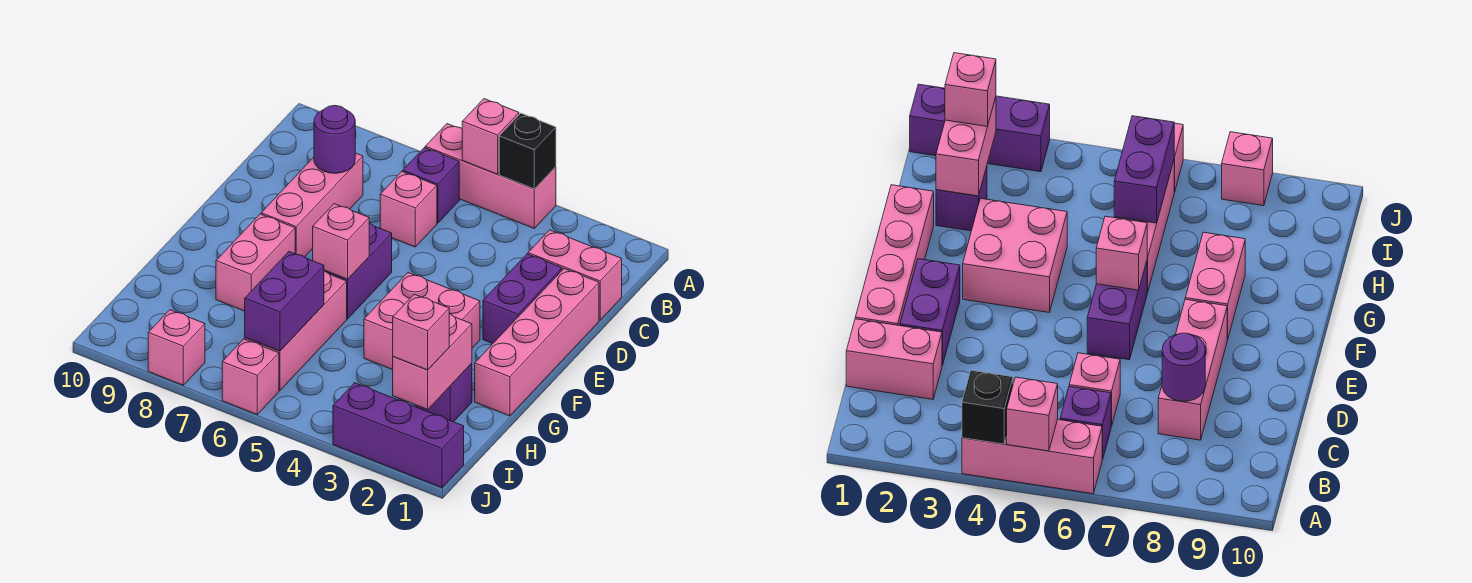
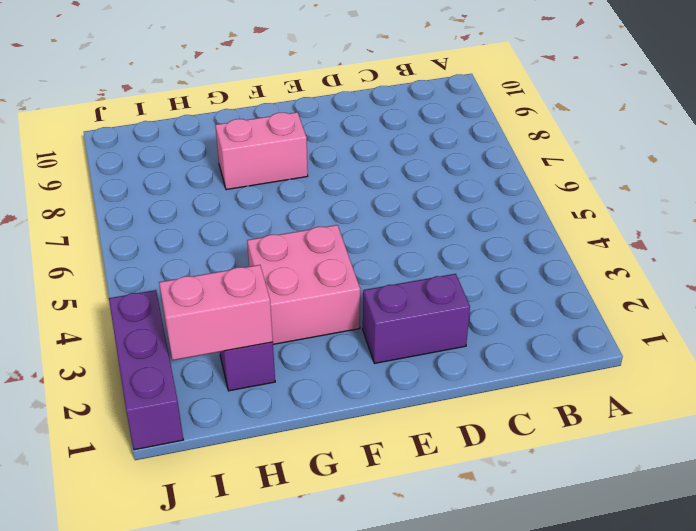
none -> pink brick A4:A6 level 1
none -> purple brick B6 level 1
none -> pink brick C1:C2 level 1

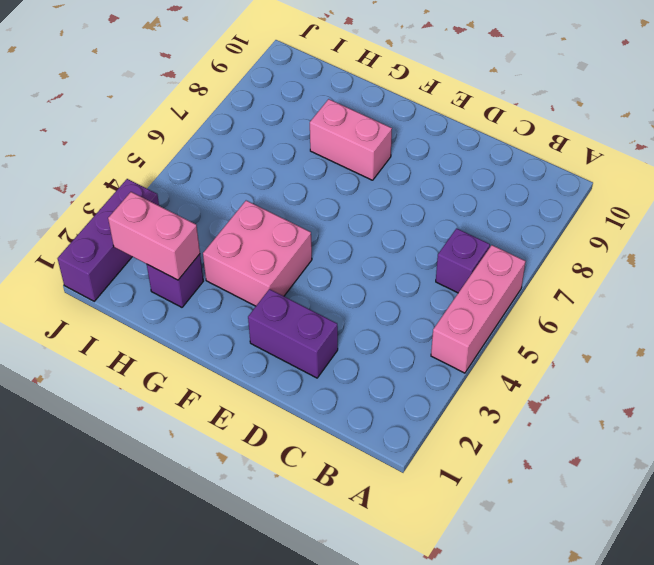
none -> pink brick C1:C2 level 1
none -> pink brick C6 level 1
none -> pink brick C8:E8 level 1

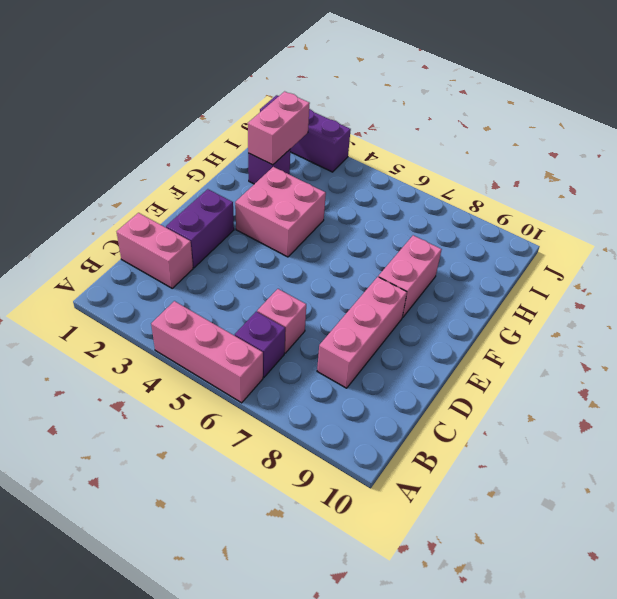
none -> pink brick D1:G1 level 1
none -> purple brick E6:F6 level 1
none -> pink brick G6:I6 level 1

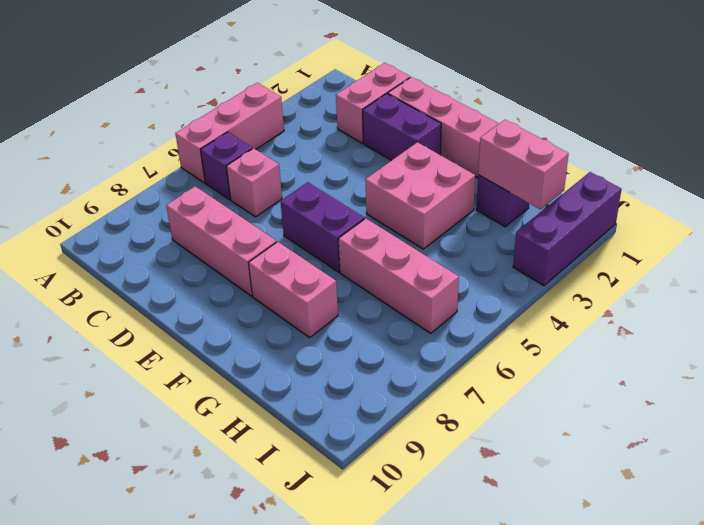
none -> pink brick J6 level 1
none -> pink brick J8 level 1
none -> black brick A4 level 2

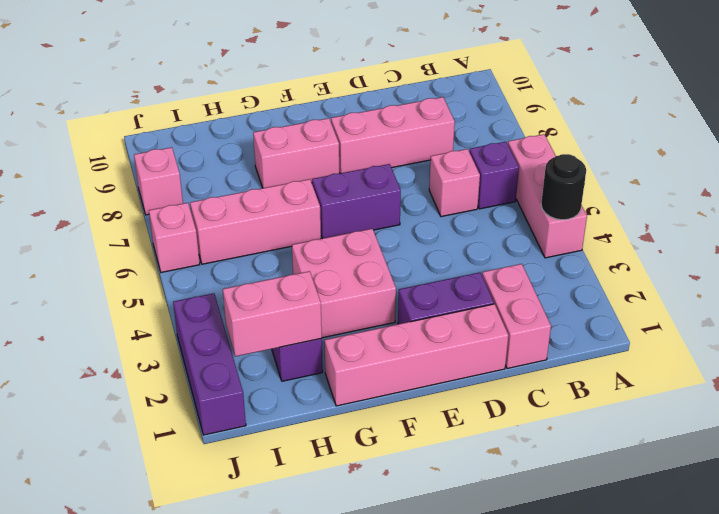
black round brick A4 level 2 -> black brick A4 level 2
none -> pink brick A5 level 2
none -> purple round brick C8 level 2
none -> pink brick F6 level 2

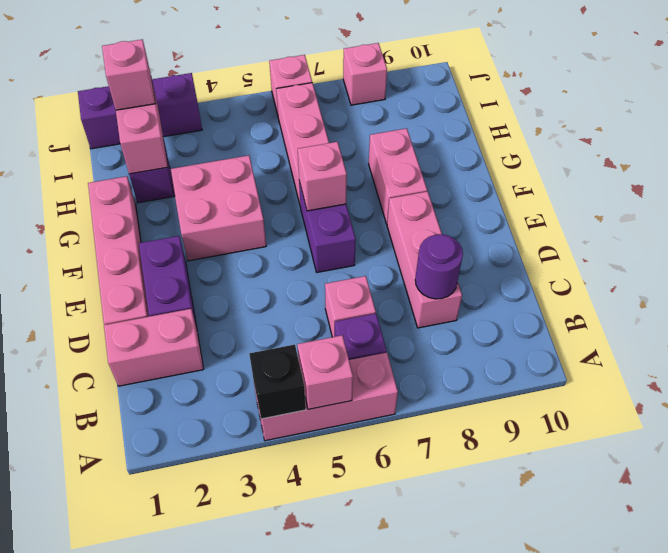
none -> purple brick H6:I6 level 2

